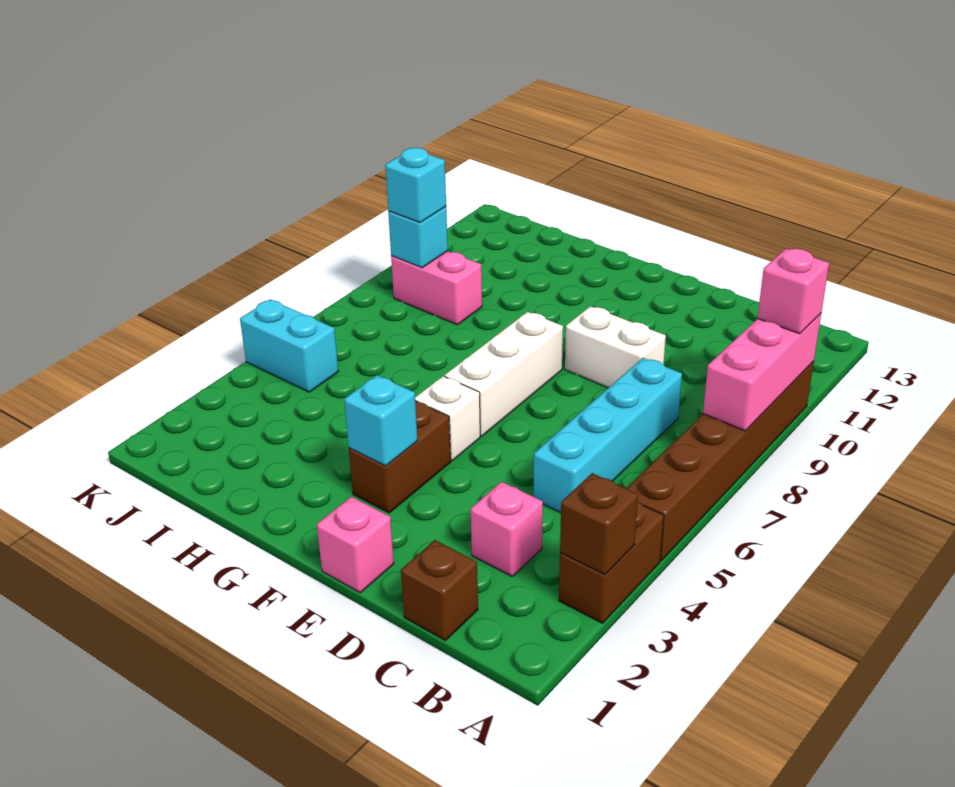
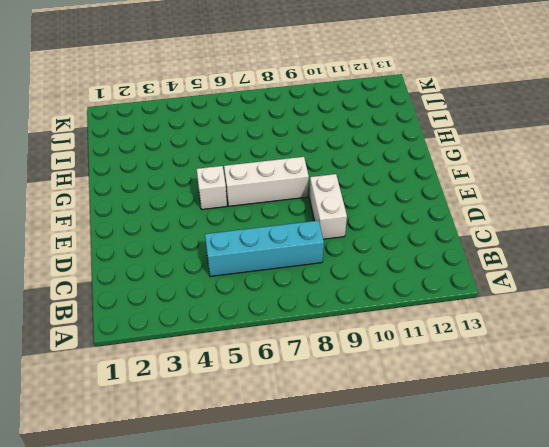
none -> brown brick A3:A4 level 1
none -> brown brick A5:A10 level 1
none -> brown brick C1 level 1

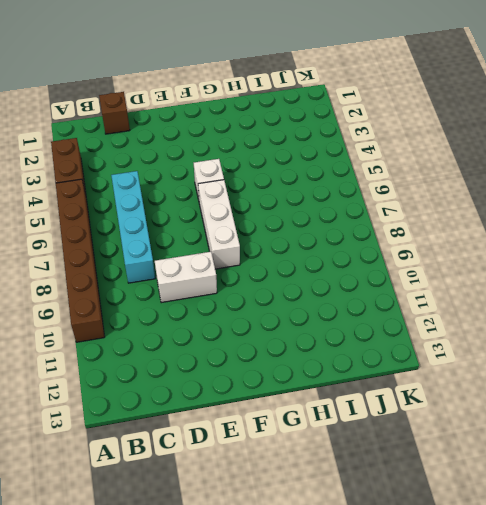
none -> pink brick C3 level 1
none -> pink brick E1 level 1
none -> brown brick F3:F4 level 1

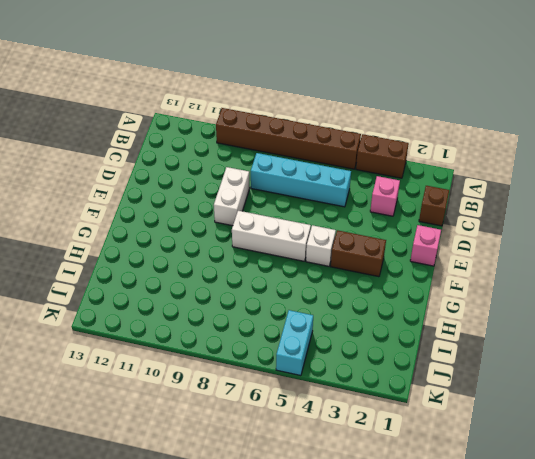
none -> pink brick I9:J9 level 1
none -> brown brick A3 level 2
none -> pink brick A8:A10 level 2

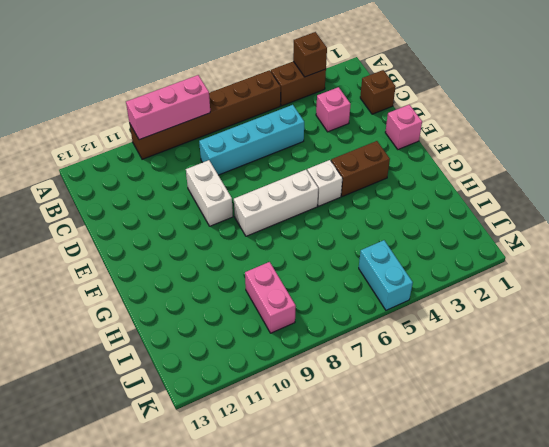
none -> cyan brick F3 level 2
none -> cyan brick J9 level 2
none -> pink brick A10 level 3

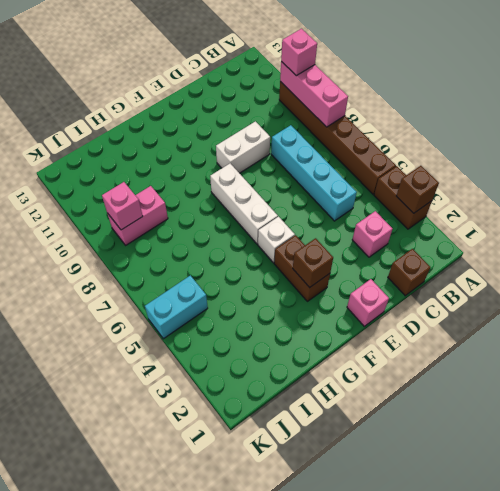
brown brick F3 level 2 -> cyan brick F3 level 2
pink brick J9 level 2 -> cyan brick J9 level 2
none -> cyan brick J9 level 3

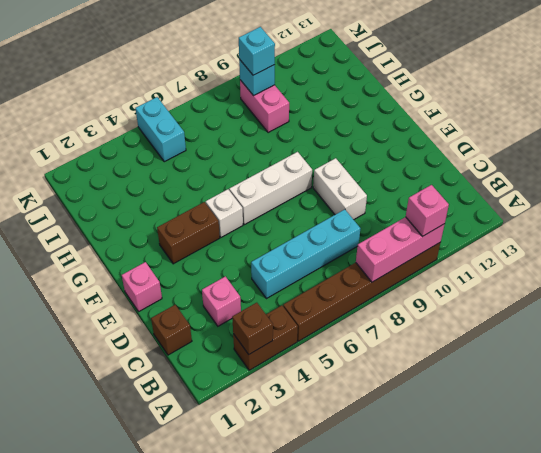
none -> cyan brick F3 level 2

